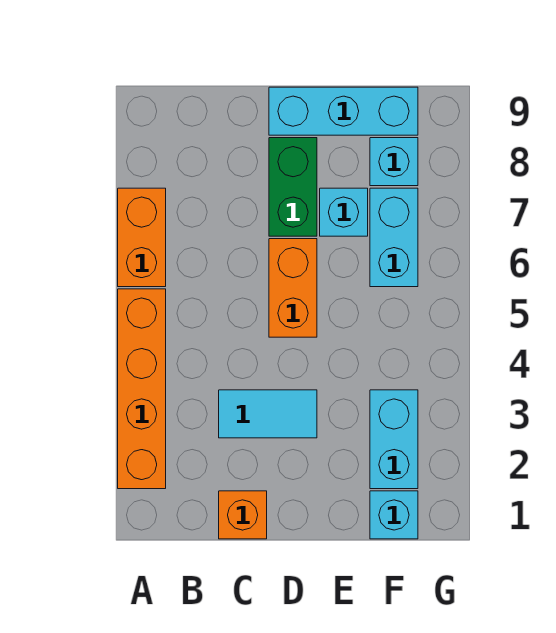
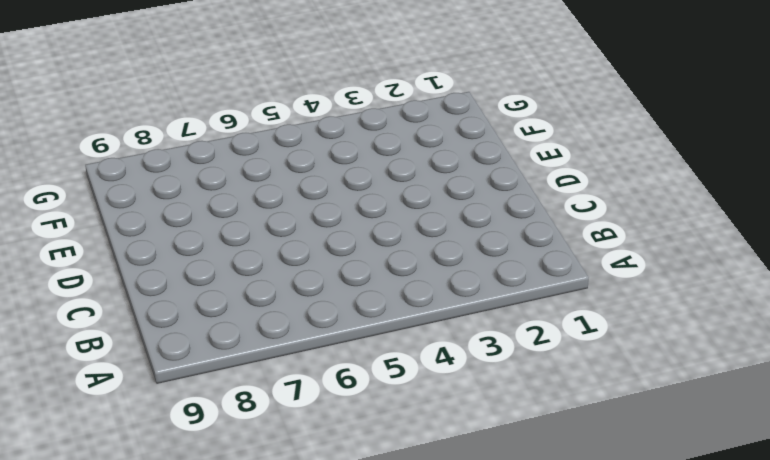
none -> orange brick A2:A5 level 1
none -> orange brick A6:A7 level 1
none -> orange brick C1 level 1

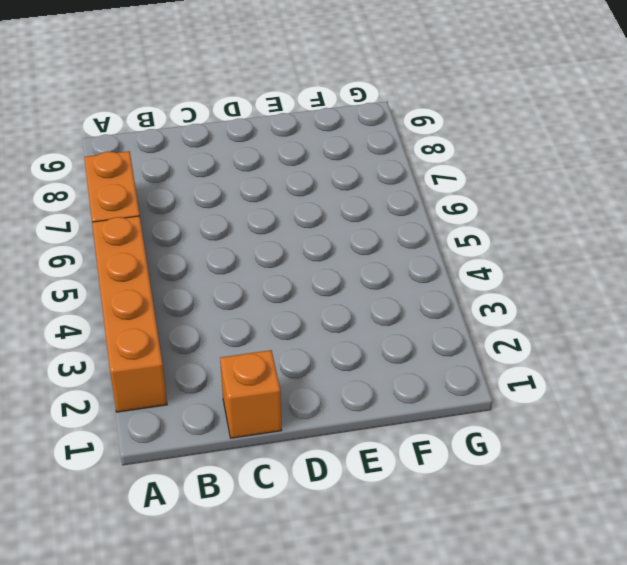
none -> cyan tile C3:D3 level 1
none -> orange brick D5:D6 level 1
none -> green brick D7:D8 level 1

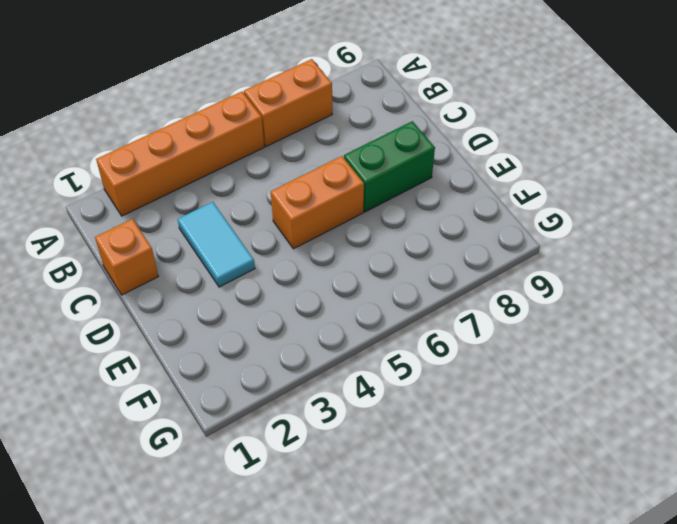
none -> cyan brick D9:F9 level 1
none -> cyan brick E7 level 1
none -> cyan brick F1 level 1

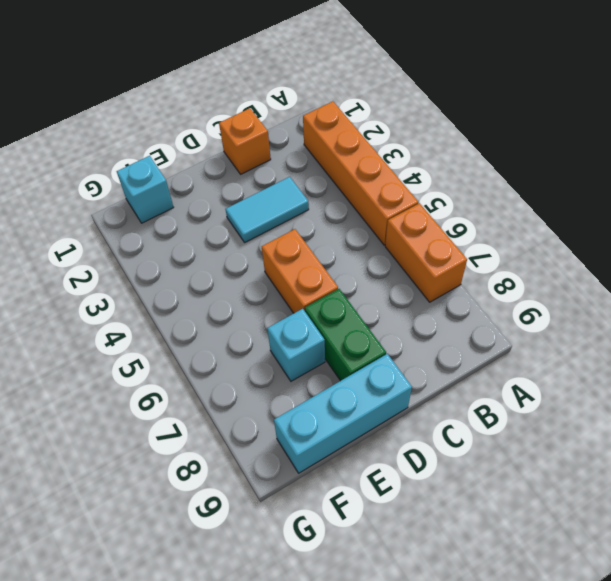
none -> cyan brick F2:F3 level 1
none -> cyan brick F6:F7 level 1
none -> cyan brick F8 level 1

